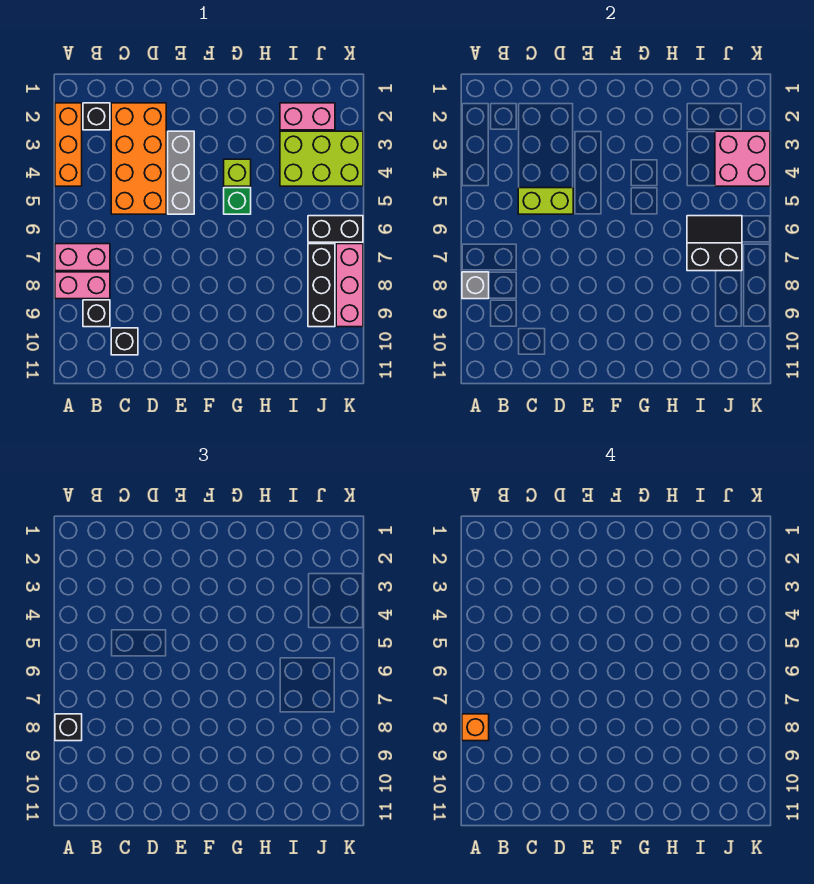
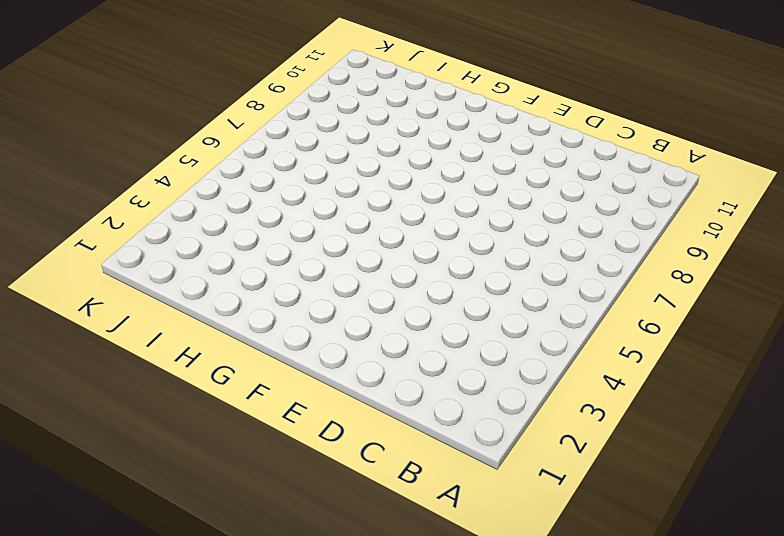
none -> orange brick A2:A4 level 1
none -> pink brick A7:B7 level 1
none -> pink brick A8:B8 level 1

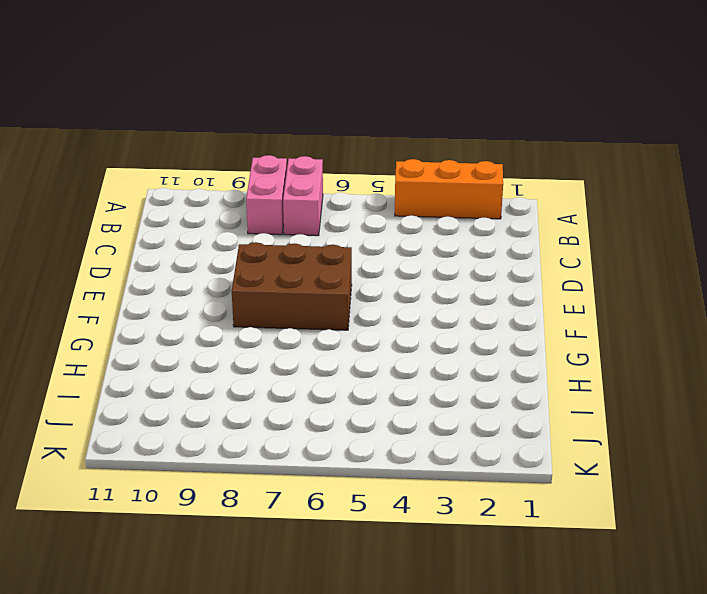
brown brick E6:F8 level 1 -> none
none -> black brick B2 level 1
none -> black brick B9 level 1
none -> orange brick C2:D5 level 1

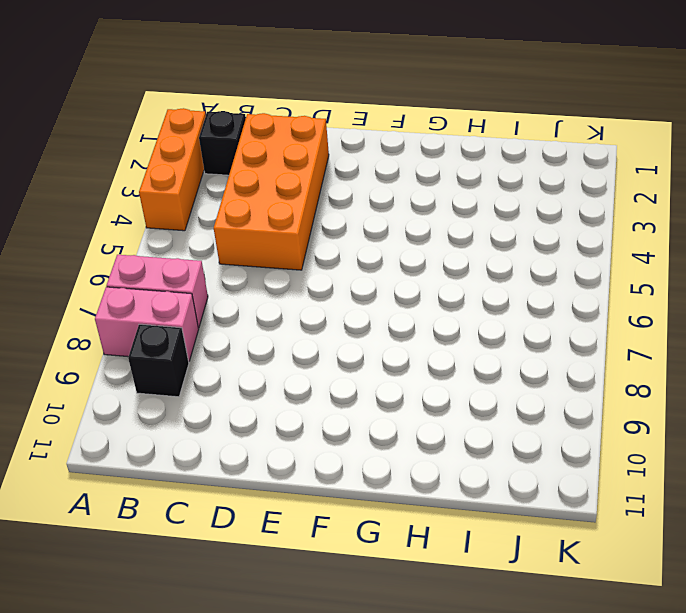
none -> black brick C10 level 1
none -> grey brick E3:E5 level 1
none -> lime brick G4 level 1

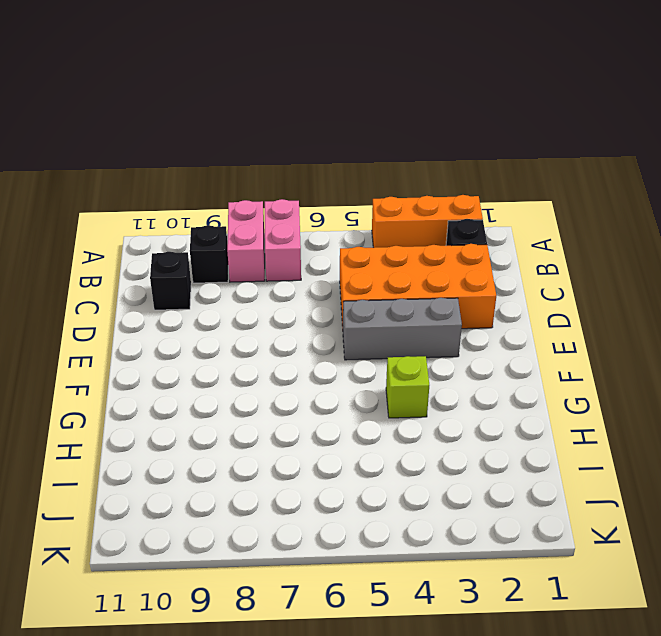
none -> green brick G5 level 1
none -> pink brick I2:J2 level 1
none -> lime brick I3:K4 level 1

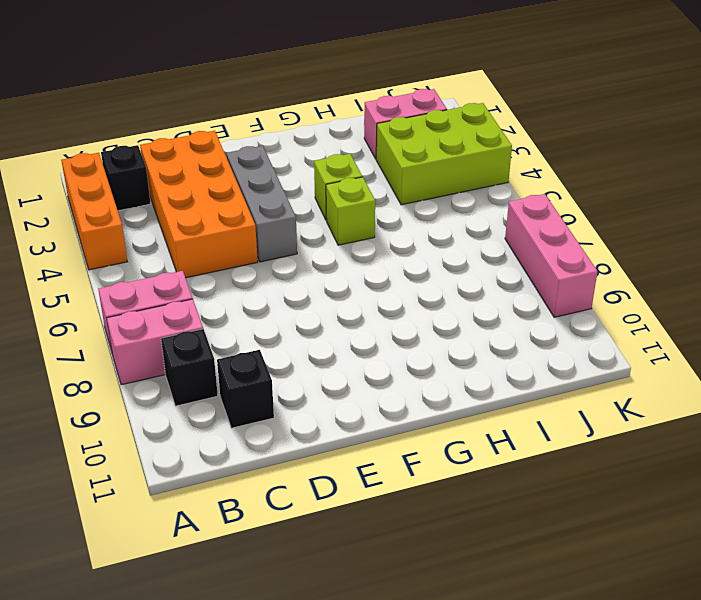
lime brick G5 level 1 -> green brick G5 level 1
none -> black brick J6:K6 level 1
none -> black brick J7:J9 level 1
none -> grey brick A8 level 2

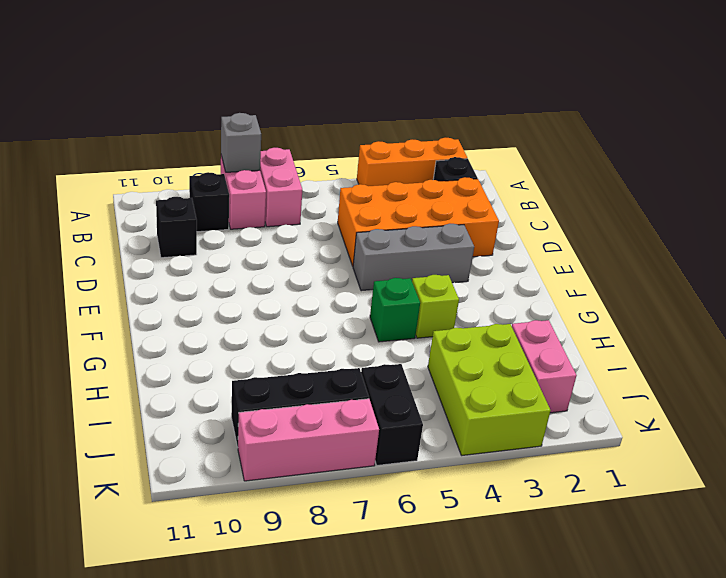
none -> lime brick C5:D5 level 2
none -> black slope I6:J7 level 2 top 7
none -> pink brick J3:K4 level 2

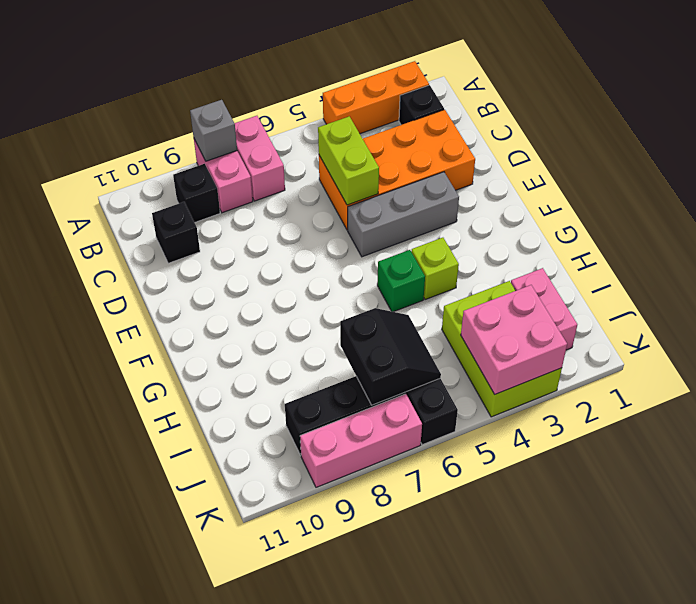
none -> black brick A8 level 3
none -> orange brick A8 level 4

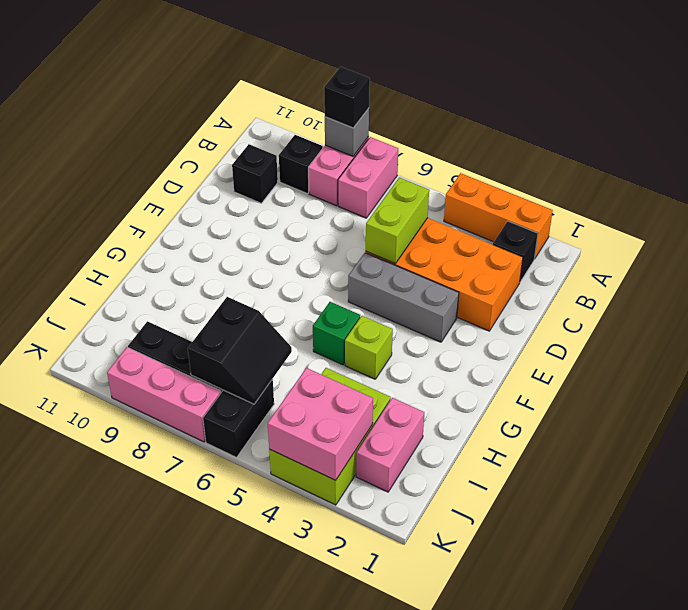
none -> orange brick A8 level 4

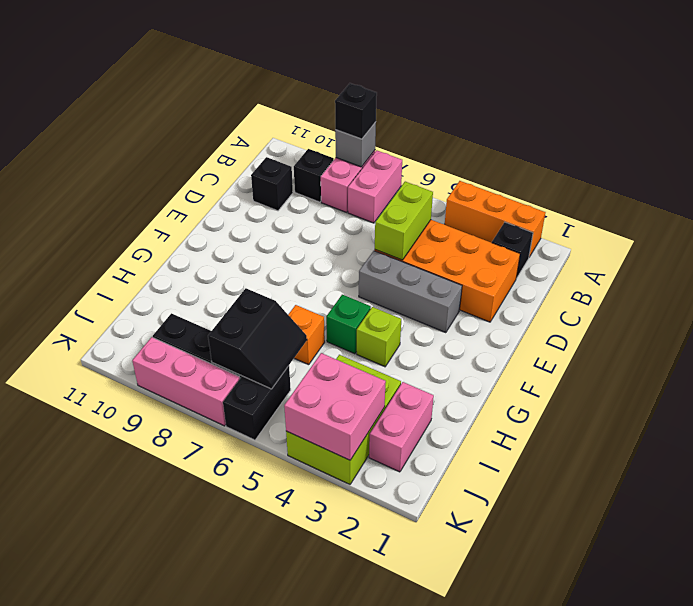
orange brick H6 level 1 -> orange brick A8 level 4

